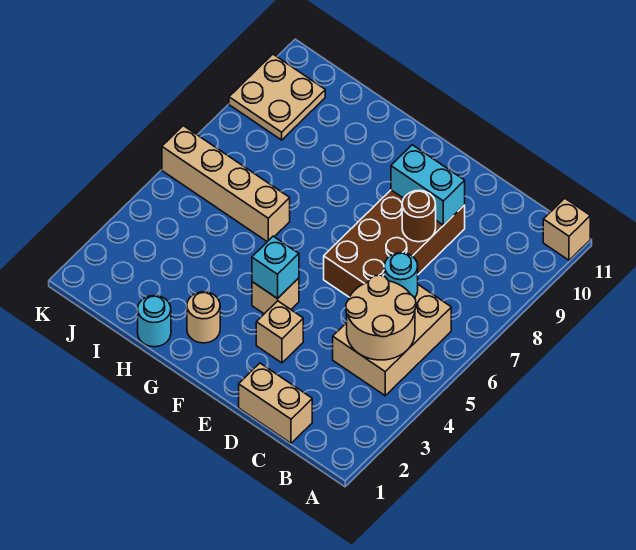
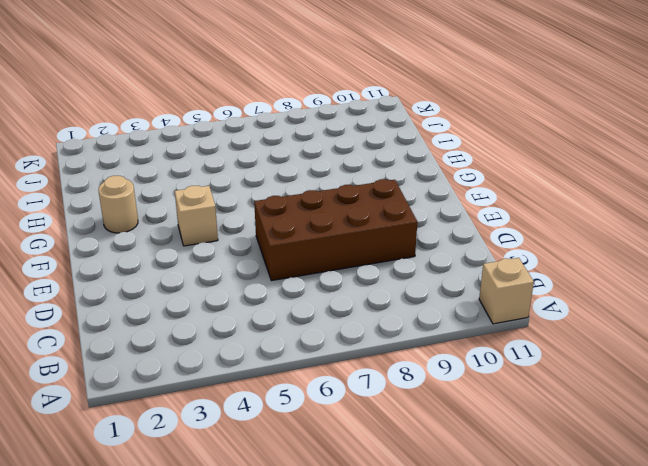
none -> tan brick B4:C6 level 1
none -> tan brick C1:D1 level 1
none -> tan brick E3 level 1

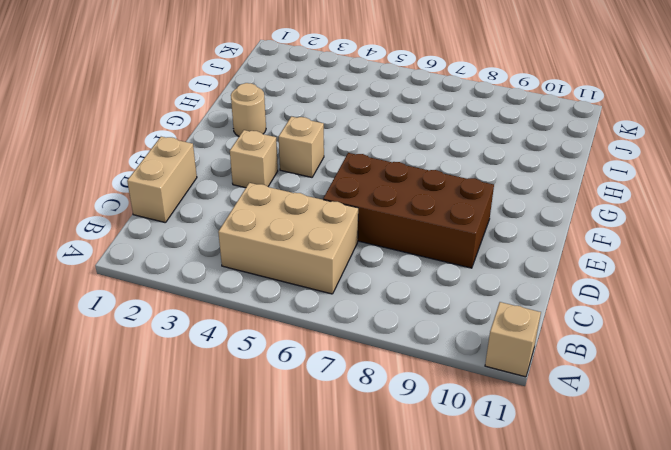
none -> cyan round brick H1 level 1
none -> tan brick H6:K6 level 1
none -> tan plate J9:K10 level 1

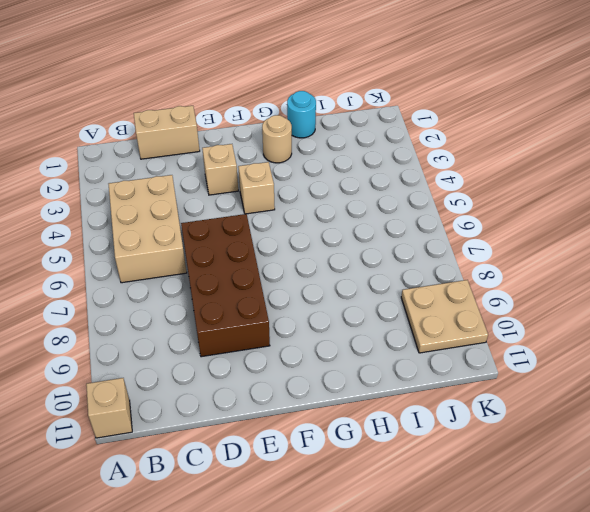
none -> tan brick H6:K6 level 1
none -> tan round brick B4:C5 level 2
none -> cyan round brick C6 level 2

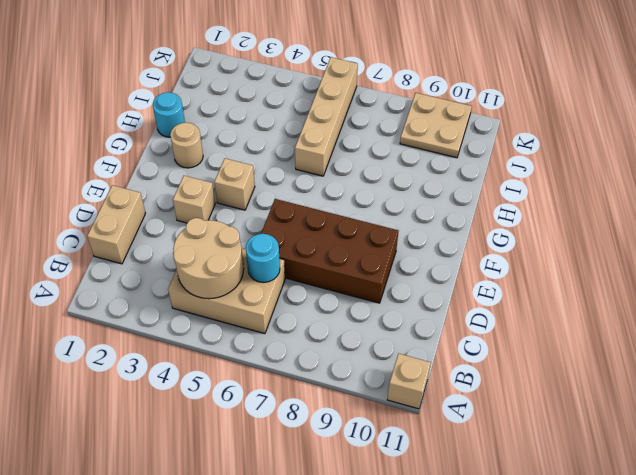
none -> brown round brick D8 level 2
none -> cyan brick D9:E9 level 2
none -> cyan brick F4 level 2

